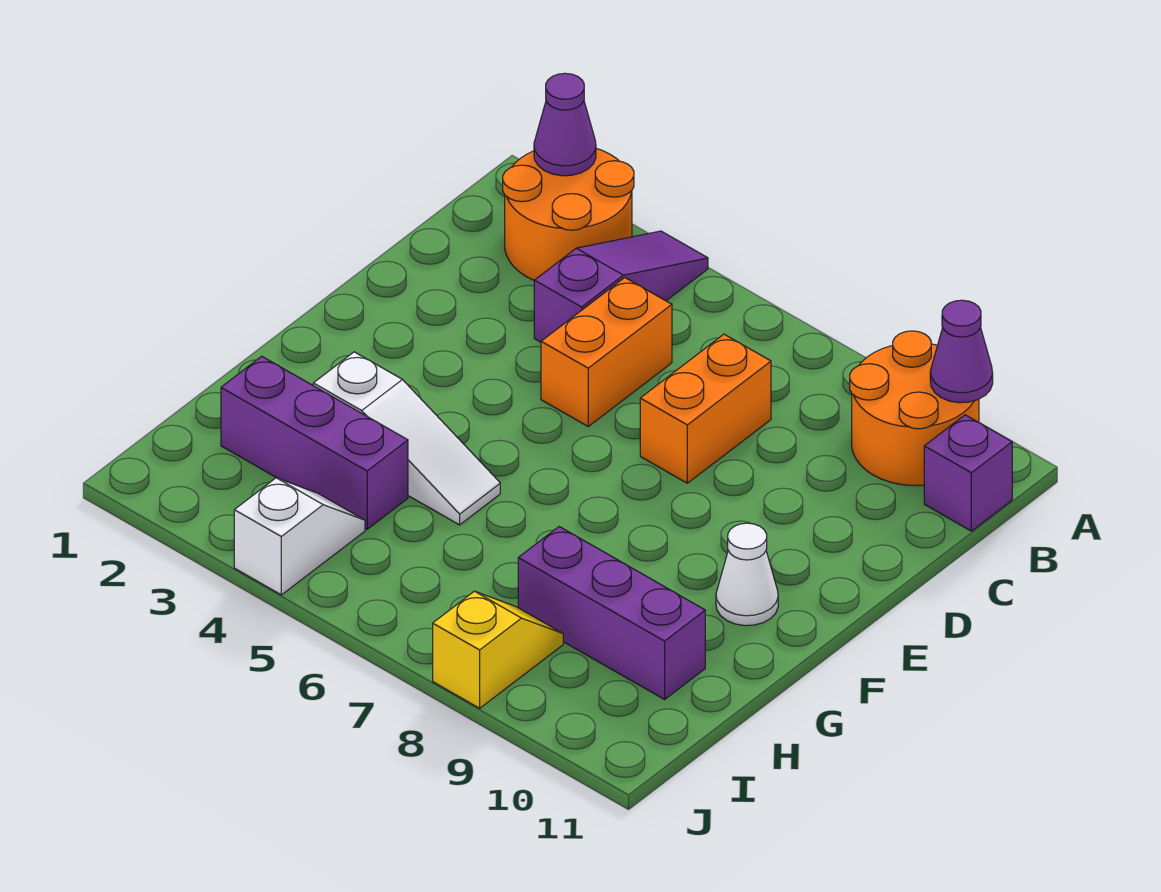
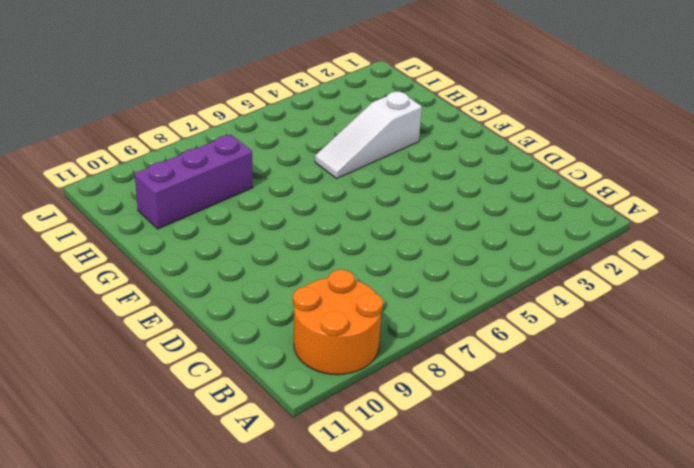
none -> orange round brick A2:B3 level 1
none -> purple slope A4:C4 level 1 top C
none -> purple brick B11 level 1

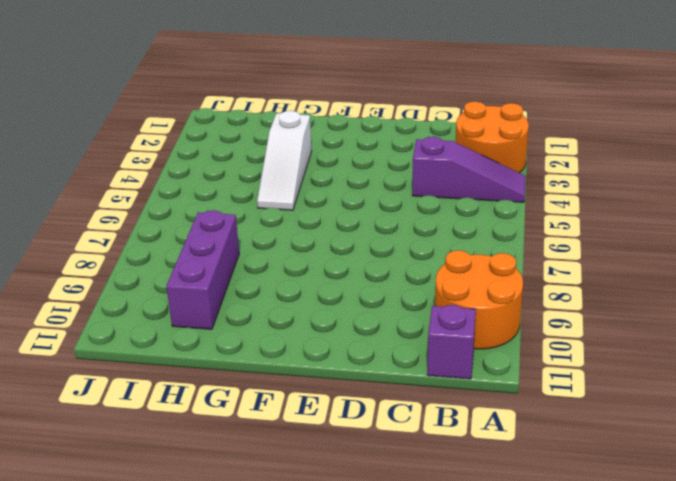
none -> orange brick C5:D5 level 1
none -> orange brick C7:D7 level 1
none -> white cone F10 level 1

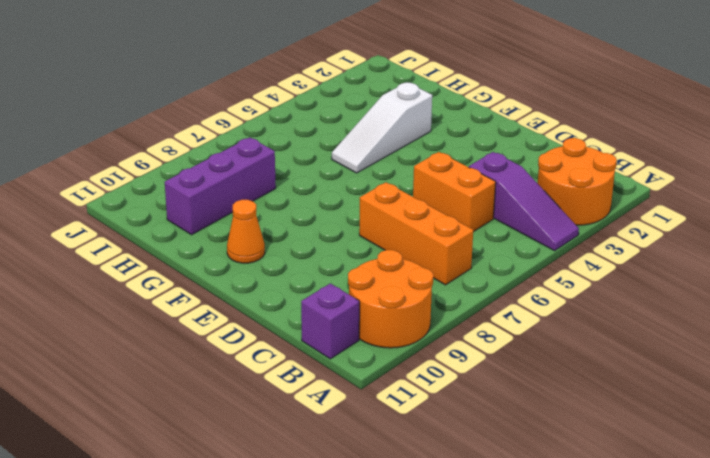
orange brick B7:D7 level 1 -> orange brick C7:D7 level 1
orange cone F10 level 1 -> white cone F10 level 1
none -> purple brick H2:H4 level 1
none -> white slope I4:J4 level 1 top J
none -> yellow slope I8:J8 level 1 top J

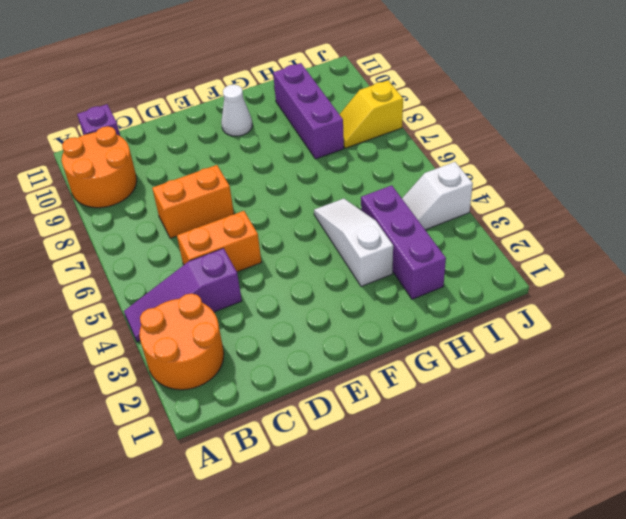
none -> purple cone A2 level 2
none -> purple cone A10 level 2

